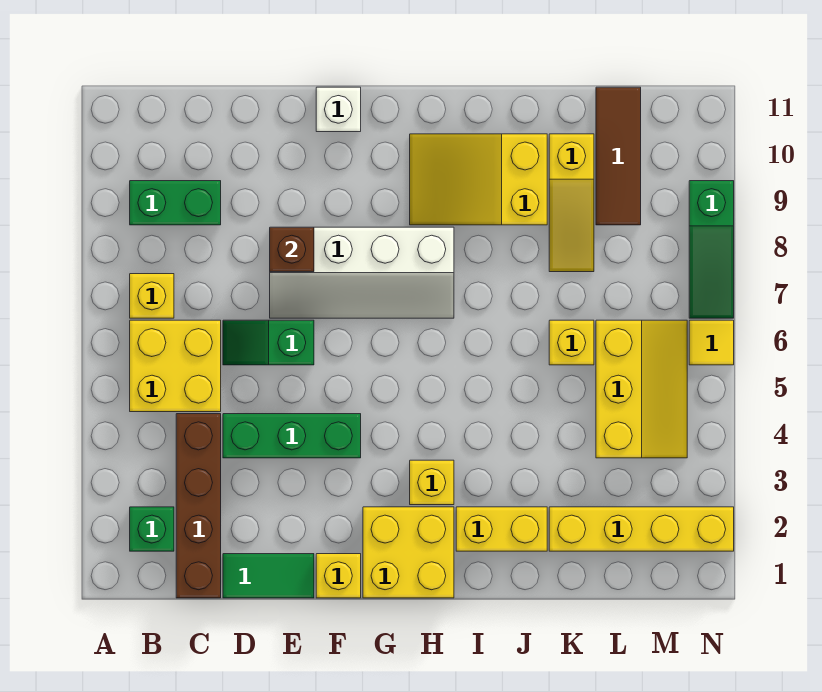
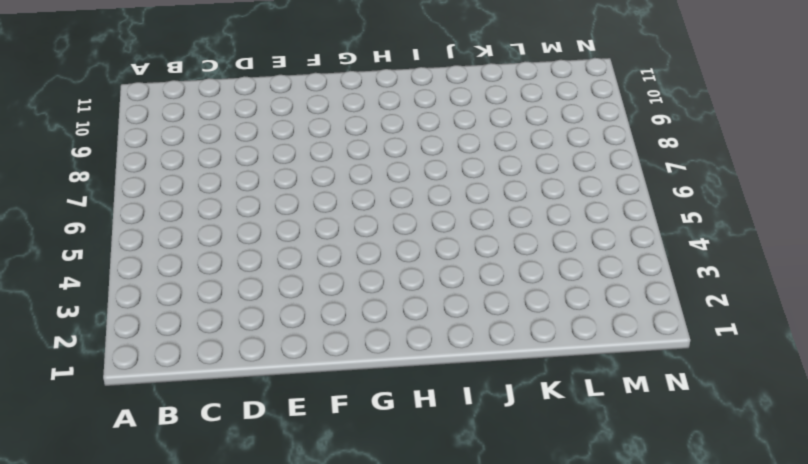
none -> green brick B2 level 1
none -> yellow brick B5:C6 level 1
none -> yellow brick B7 level 1

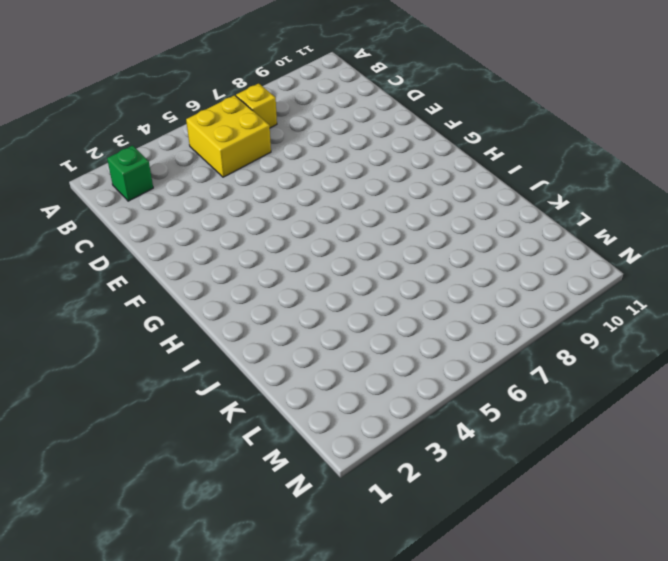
none -> green brick B9:C9 level 1
none -> brown brick C1:C4 level 1
none -> green tile D1:E1 level 1

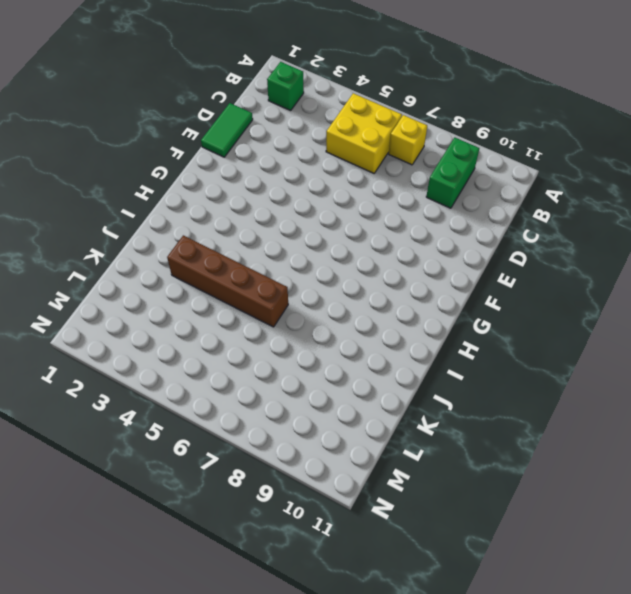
brown brick J3:J6 level 1 -> brown brick C1:C4 level 1
none -> green brick D4:F4 level 1
none -> green slope D6:E6 level 1 top E
none -> white slope E7:H8 level 1 top 8

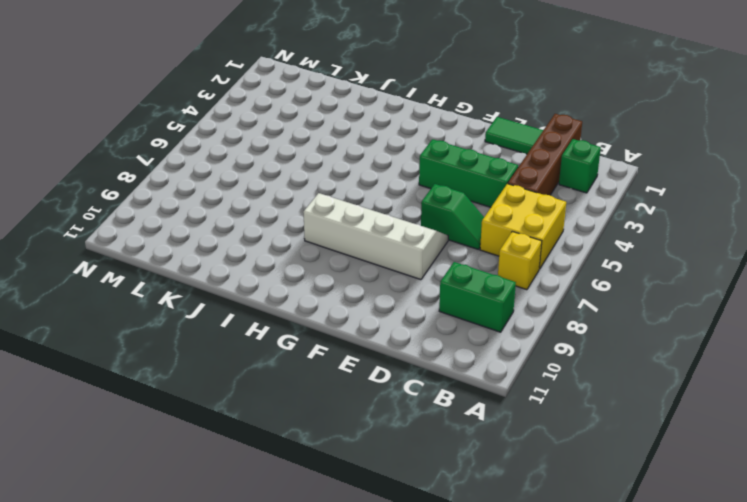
none -> yellow brick F1 level 1
none -> white brick F11 level 1
none -> yellow brick G1:H2 level 1

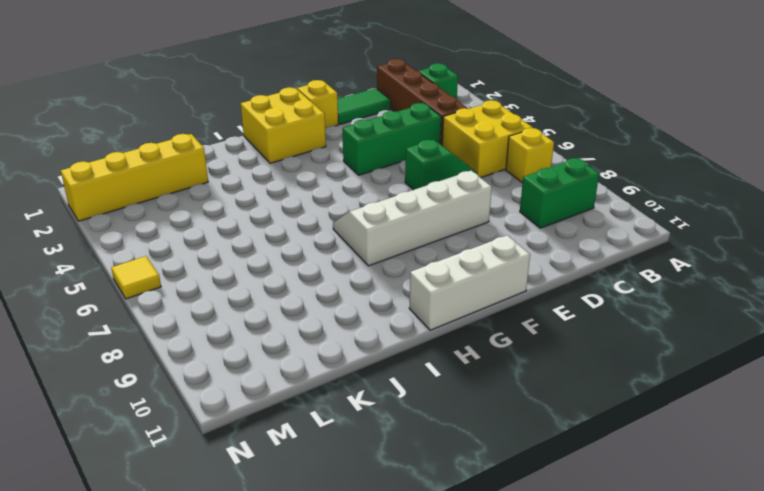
white brick F11:H11 level 1 -> white brick F11 level 1
none -> yellow brick H3 level 1
none -> yellow slope H9:J10 level 1 top J
none -> yellow brick I2:J2 level 1

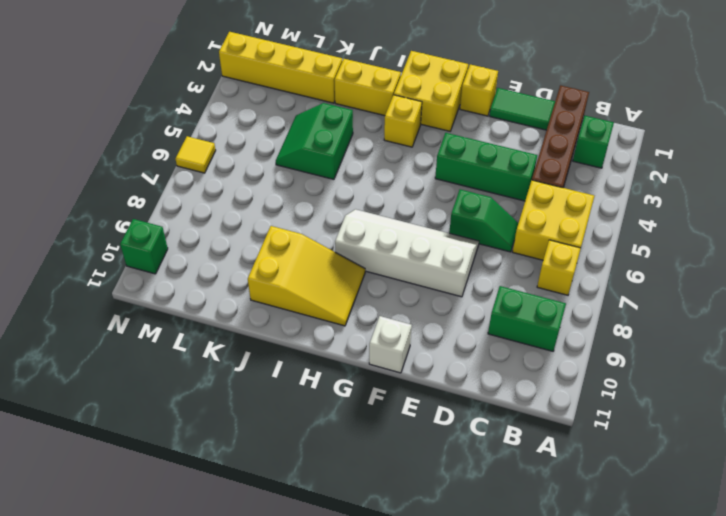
green slope J4:K5 level 1 top J -> none
green brick N10 level 1 -> none
none -> yellow brick K6 level 1
none -> yellow slope K8:K10 level 1 top 10
none -> yellow slope L4:M6 level 1 top L

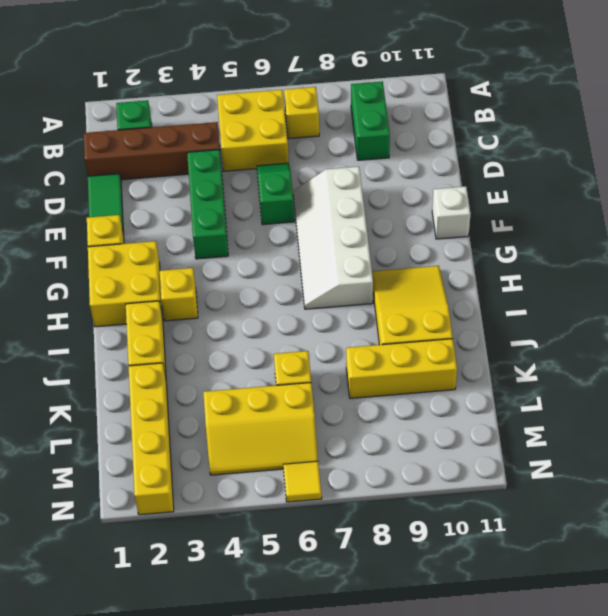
yellow brick K8:K10 level 1 -> yellow slope K8:K10 level 1 top 10
none -> brown tile L9:L11 level 1
none -> green slope N7:N9 level 1 top 9
none -> brown brick E8 level 2

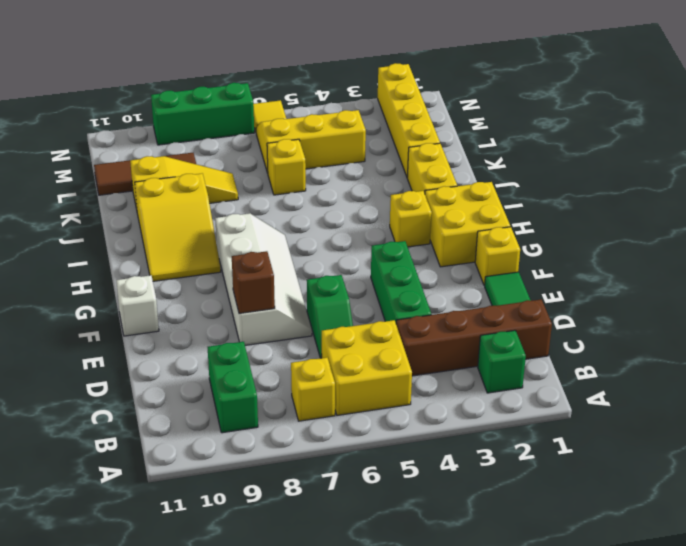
green brick N7:N9 level 1 -> green slope N7:N9 level 1 top 9

